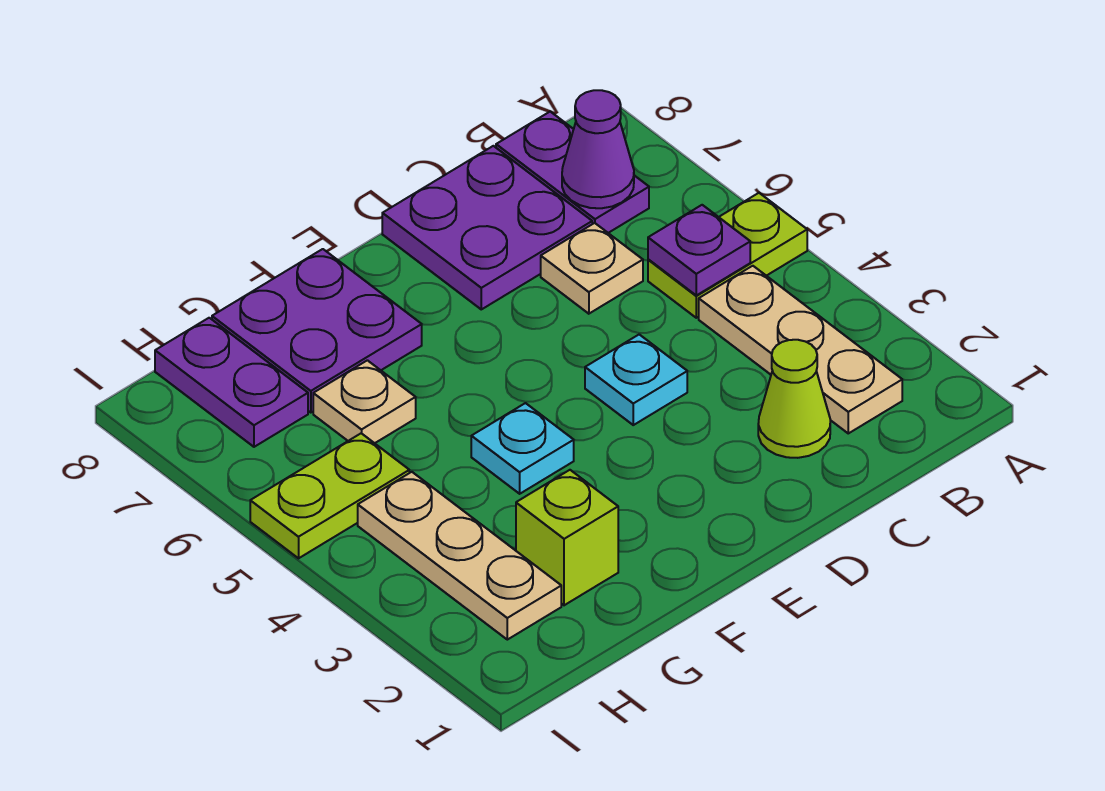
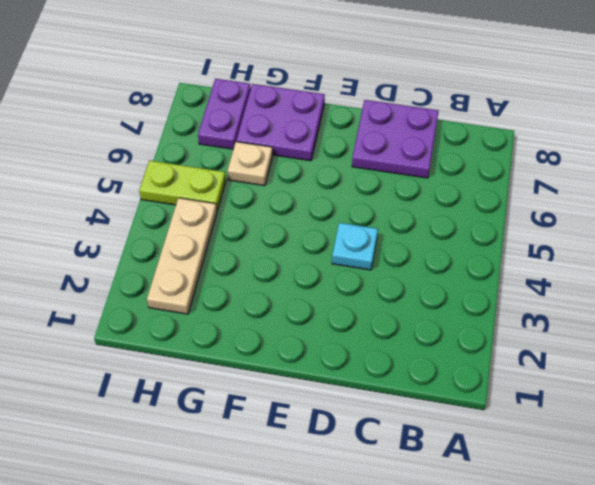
none -> lime plate A5:B5 level 1
none -> tan plate B2:B4 level 1
none -> purple plate B7:B8 level 1

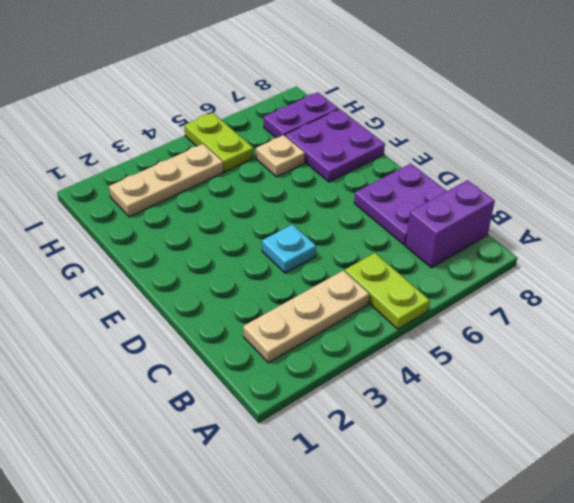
purple brick B7:B8 level 1 -> purple plate B7:B8 level 1
none -> lime cone C2 level 1
none -> tan plate C6 level 1
none -> cyan plate F4 level 1

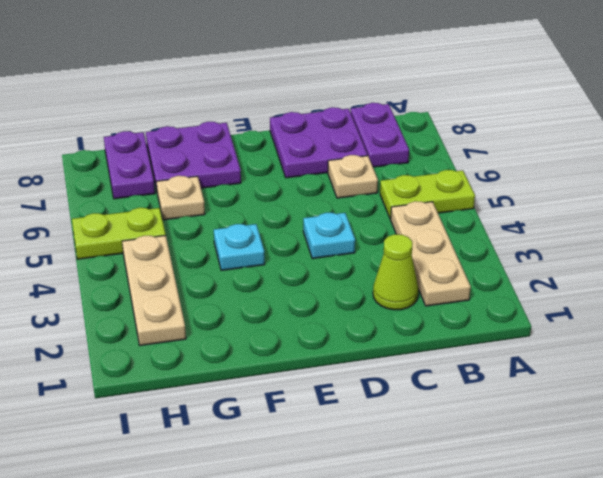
none -> lime brick G2 level 1
none -> purple plate B5 level 2
none -> purple cone B7 level 2

